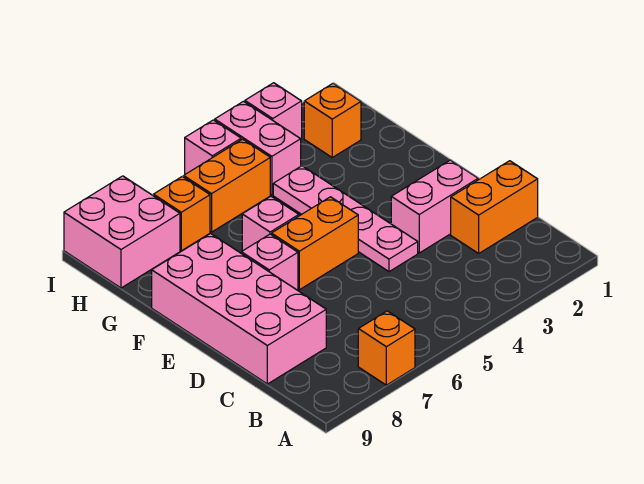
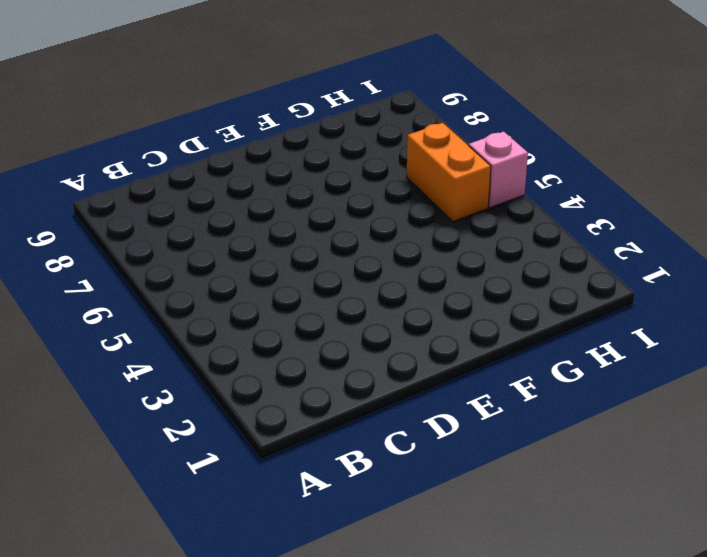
none -> orange brick A7 level 1
none -> orange brick C1:C2 level 1
none -> pink brick C8:F9 level 1

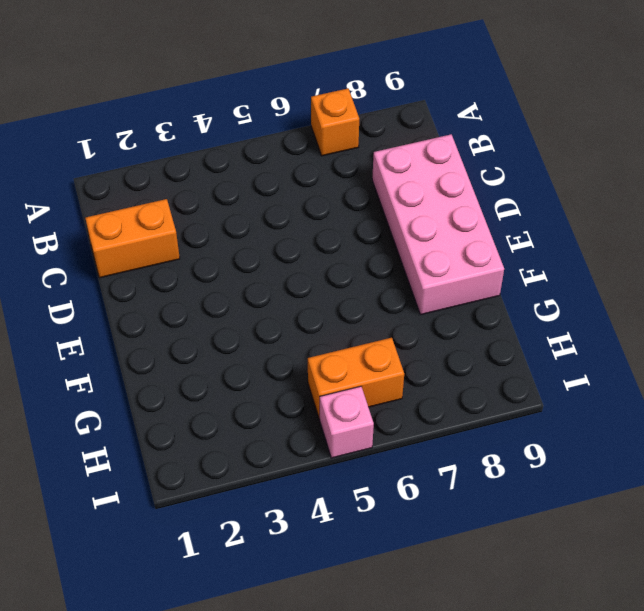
none -> pink brick D2:D3 level 1
none -> pink plate D4:G4 level 1
none -> orange brick E5:E6 level 1

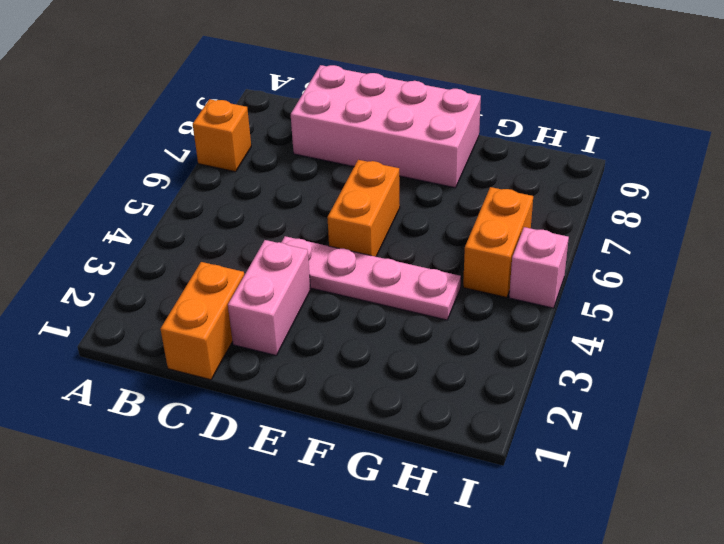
none -> pink brick E7 level 1
none -> pink brick F6 level 1
none -> orange brick H2 level 1

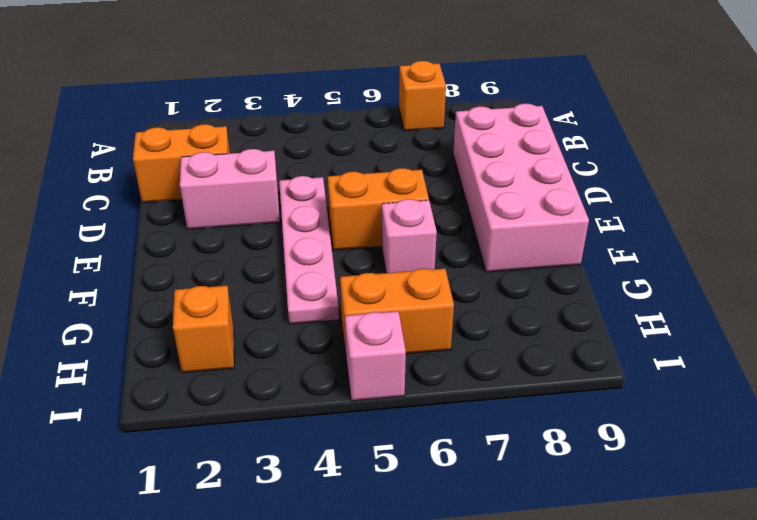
none -> pink brick E7 level 1
none -> pink brick H4:I4 level 1
none -> orange brick H7 level 1

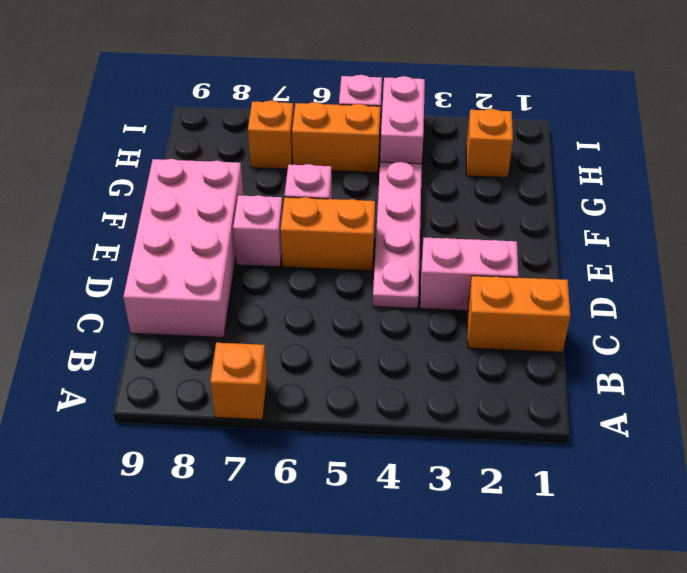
none -> pink brick H8:I9 level 1
none -> pink brick I3 level 1

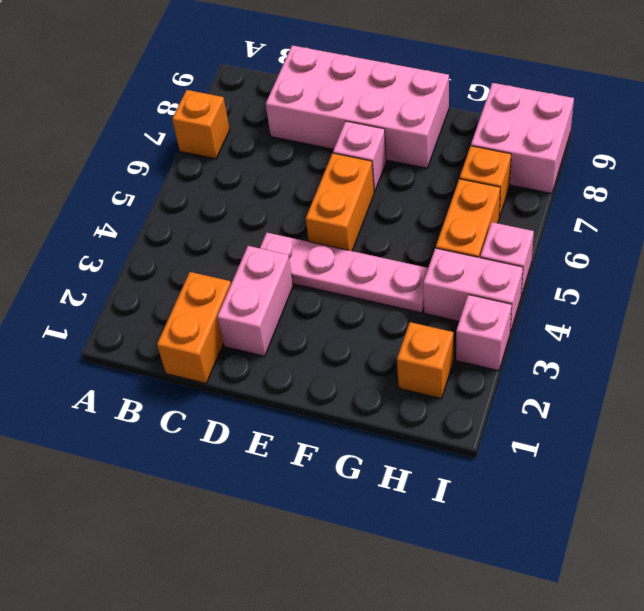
none -> pink brick F6 level 1

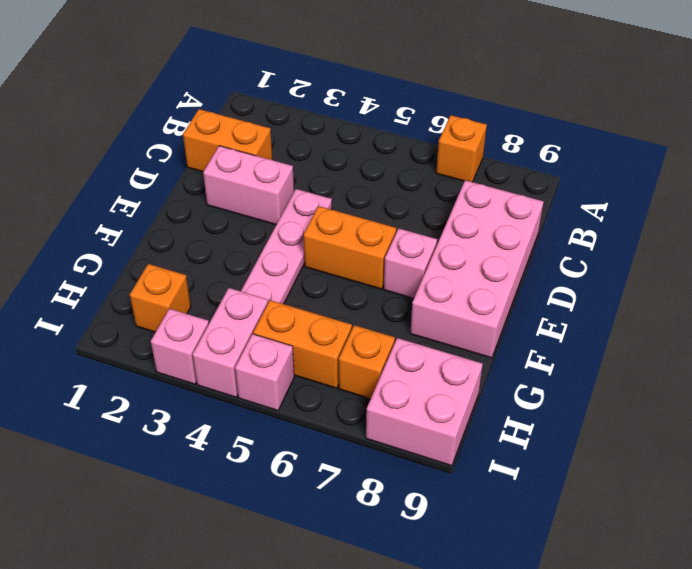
none -> pink brick F6 level 1

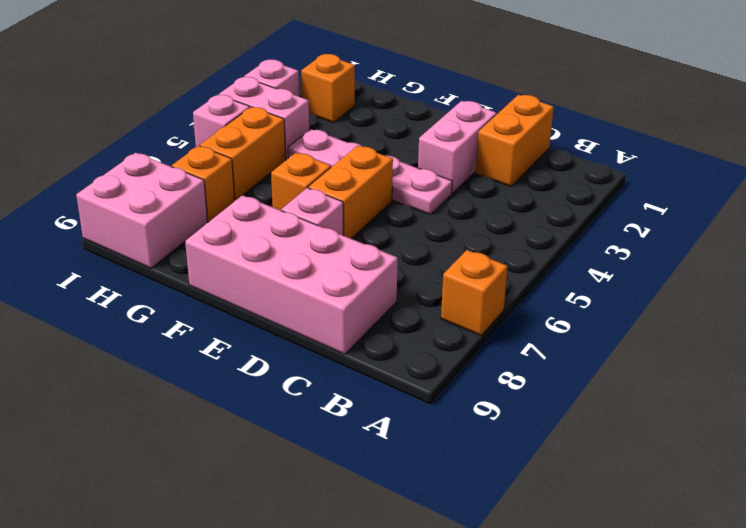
orange brick F6 level 1 -> pink brick F6 level 1

